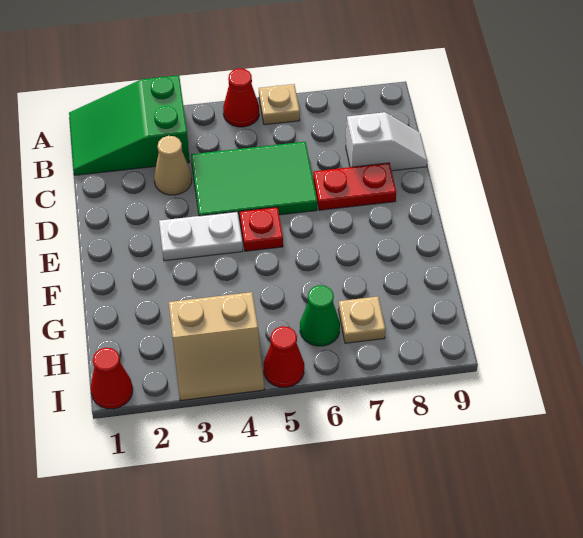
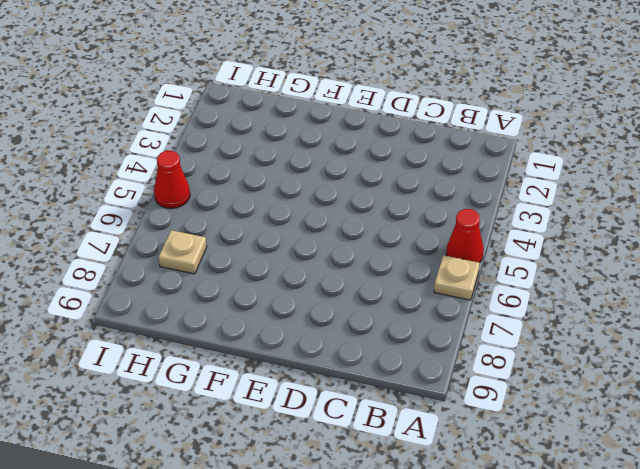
none -> green slope A1:B3 level 1 top 3
none -> tan cone C3 level 1
none -> green tile C4:D6 level 1

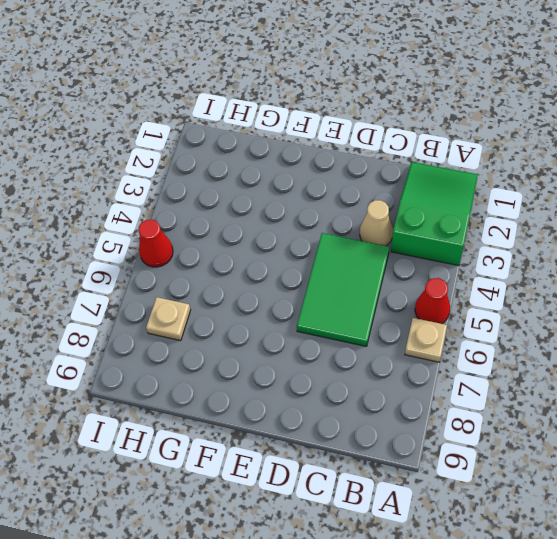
none -> white slope C8:C9 level 1 top 8
none -> red plate D7:D8 level 1
none -> white plate E3:E4 level 1

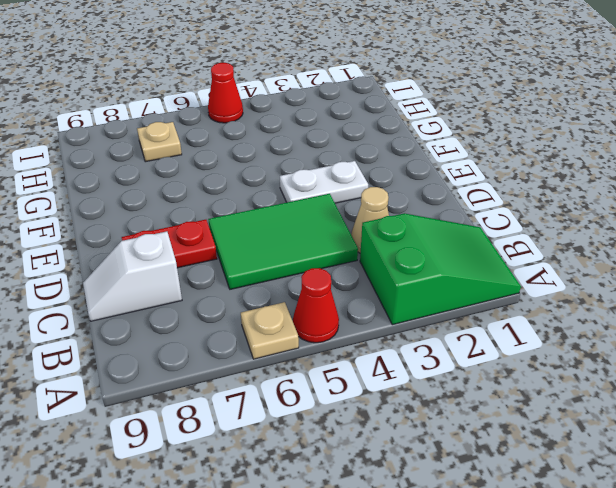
none -> red plate E5 level 1
none -> tan slope H3:I4 level 1 top H
none -> green cone H6 level 1

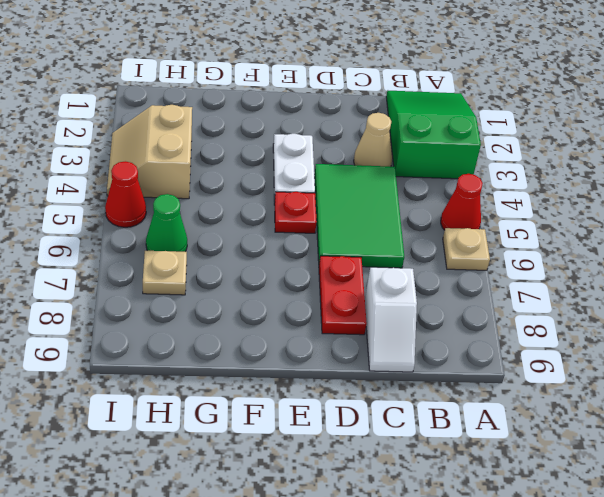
none -> red cone I1 level 1

